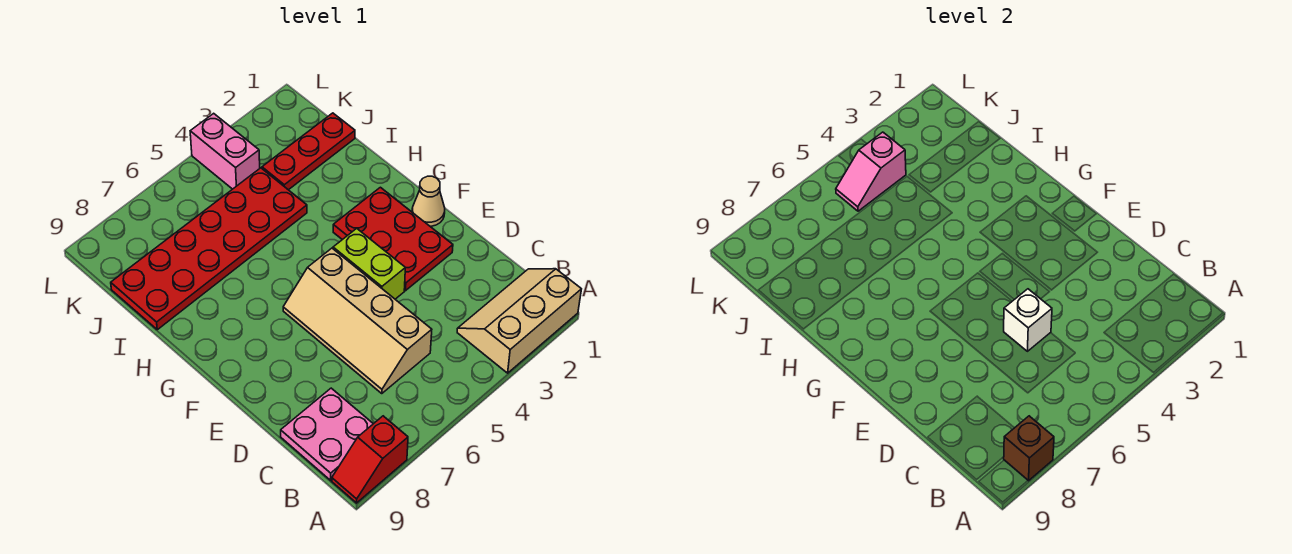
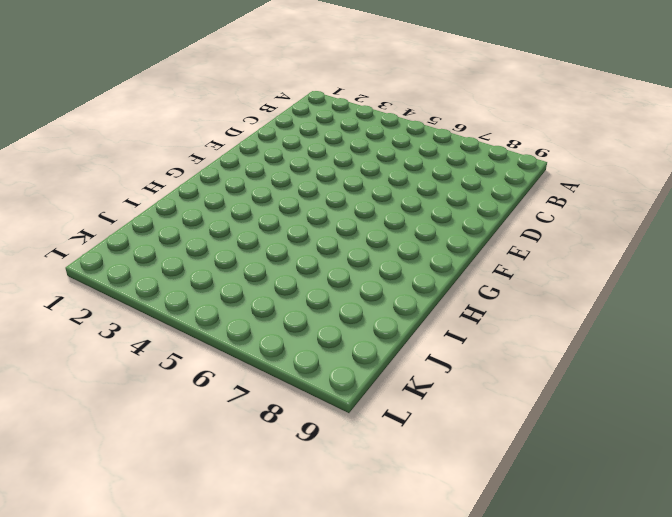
none -> tan slope A1:B3 level 1 top A
none -> red slope A8:A9 level 1 top 8
none -> pink plate B8:C9 level 1

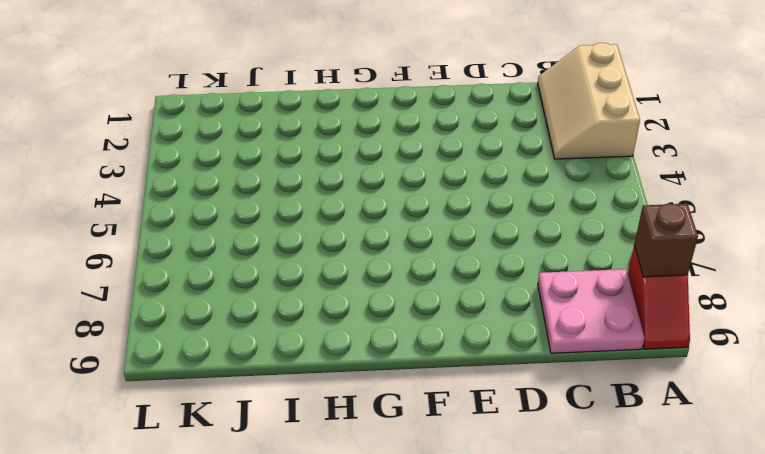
none -> tan slope C5:F6 level 1 top 5
none -> red plate E2:G3 level 1
none -> lime brick E4:F4 level 1

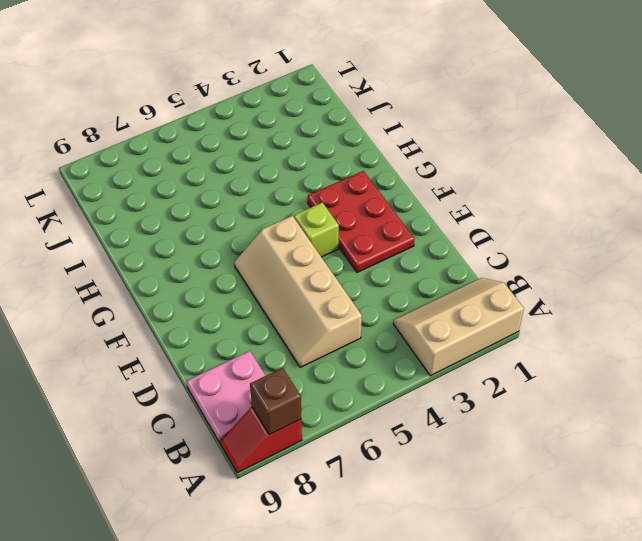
lime brick F4 level 1 -> lime brick E4:F4 level 1
none -> tan cone F1 level 1
none -> red plate I4:J9 level 1
none -> red plate J1:J3 level 1

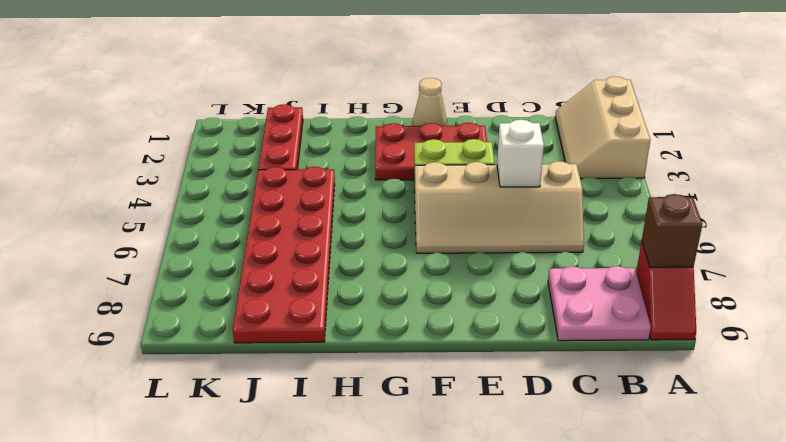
none -> pink brick K4:L4 level 1
none -> pink slope K4:K5 level 2 top 4

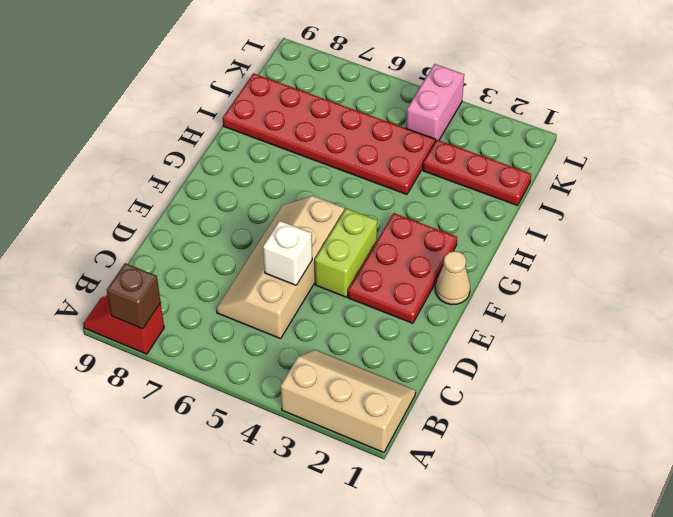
none -> pink plate B8:C9 level 1
none -> pink slope K4:K5 level 2 top 4

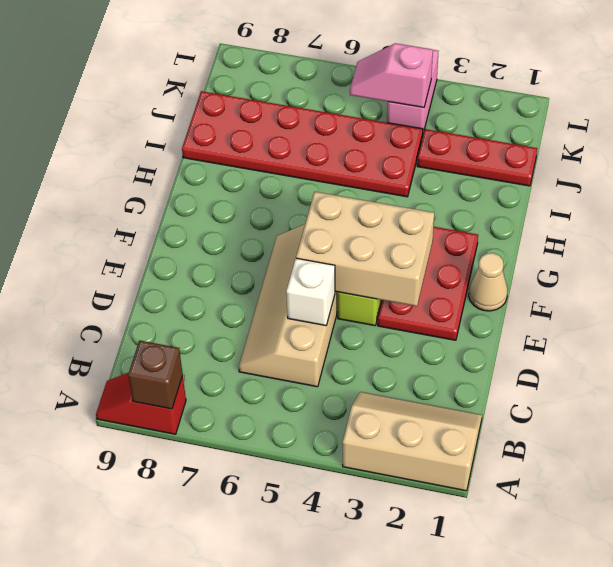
tan brick E3:F5 level 2 -> none
none -> pink plate B8:C9 level 1

